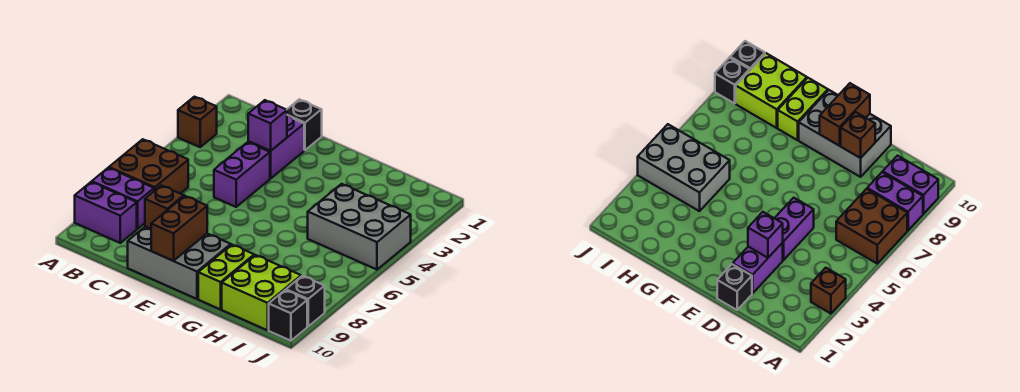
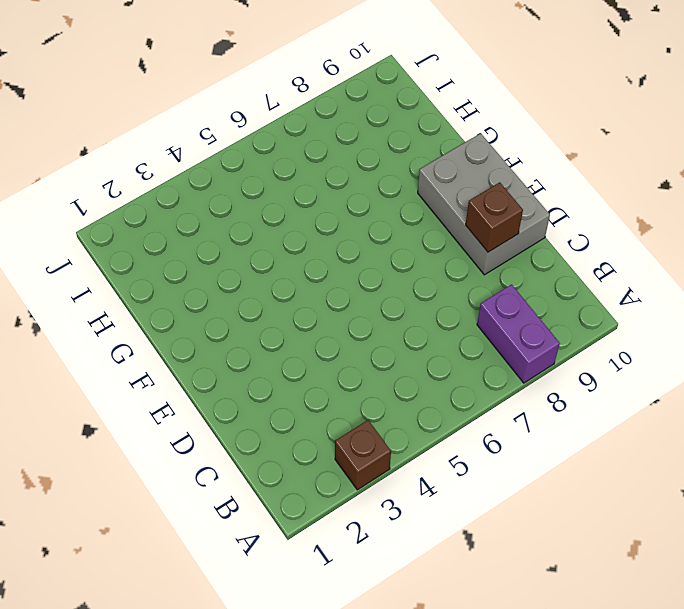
none -> brown brick A6:B7 level 1
none -> purple brick A9:B9 level 1
none -> black brick D1 level 1

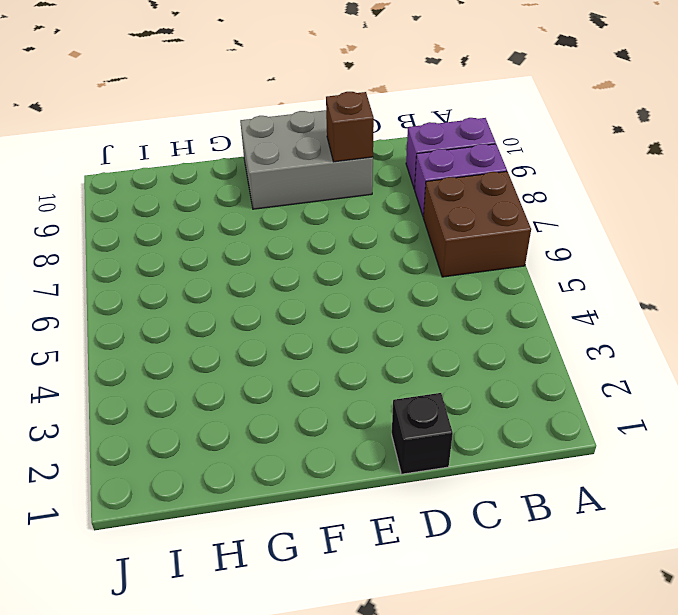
none -> brown brick A3 level 1
none -> purple brick D2:D3 level 1
none -> purple brick D4:D5 level 1

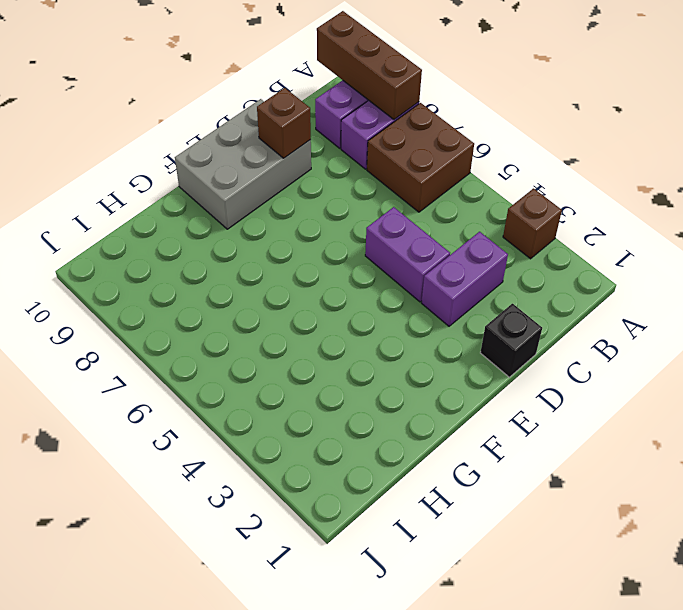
brown brick A8:A10 level 2 -> none
purple brick C3:D3 level 1 -> purple brick D2:D3 level 1
none -> lime brick G9:G10 level 1
none -> grey brick H4:J5 level 1
none -> lime brick H9:I10 level 1

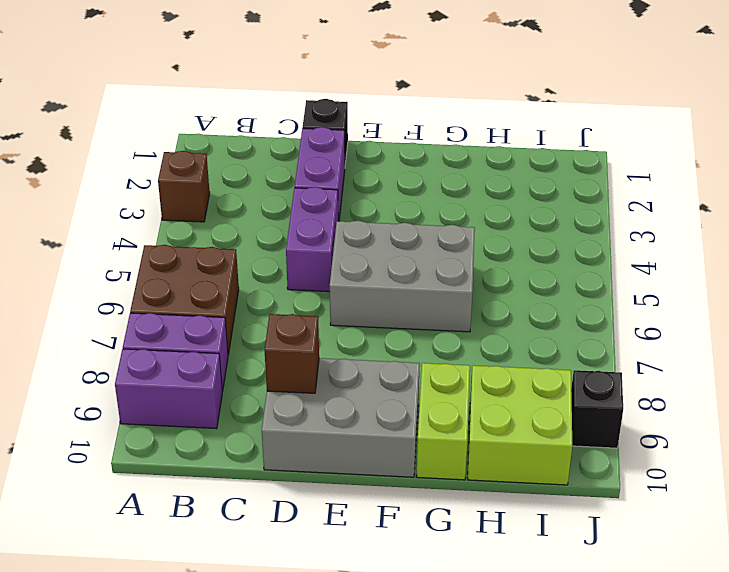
grey brick E5:G6 level 1 -> grey brick H4:J5 level 1
none -> black brick J10 level 1
none -> purple brick D3 level 2
none -> brown brick E9:E10 level 2

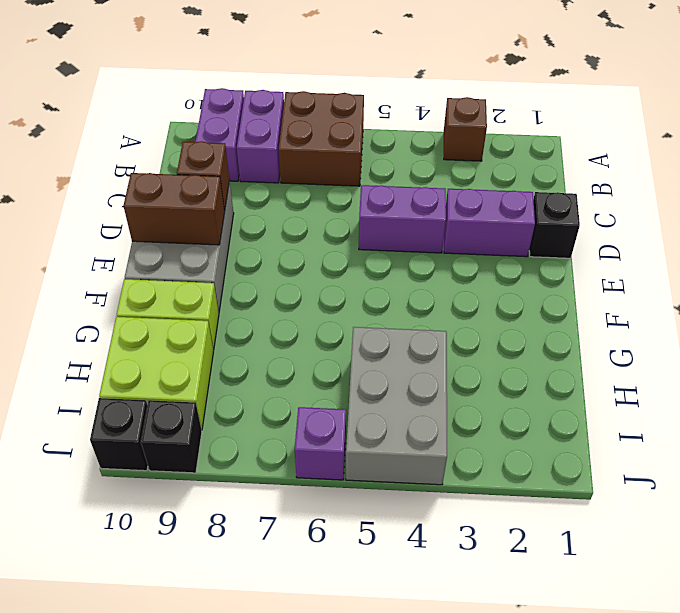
purple brick J6 level 1 -> purple brick D3 level 2

